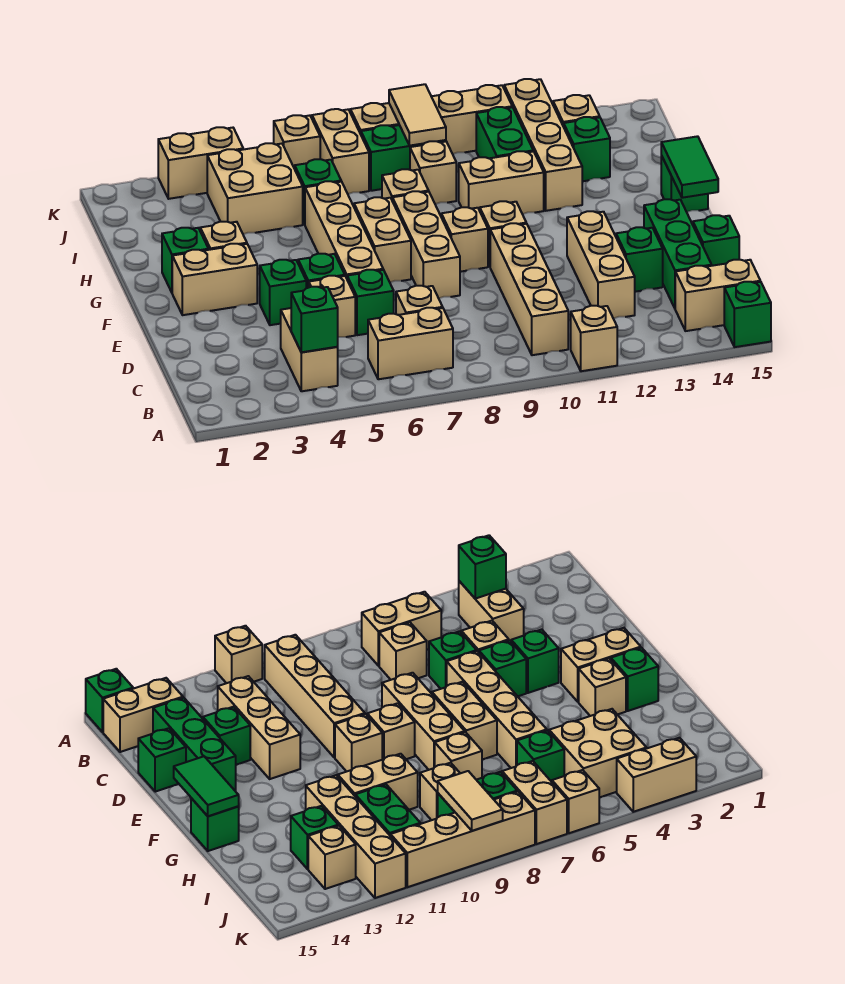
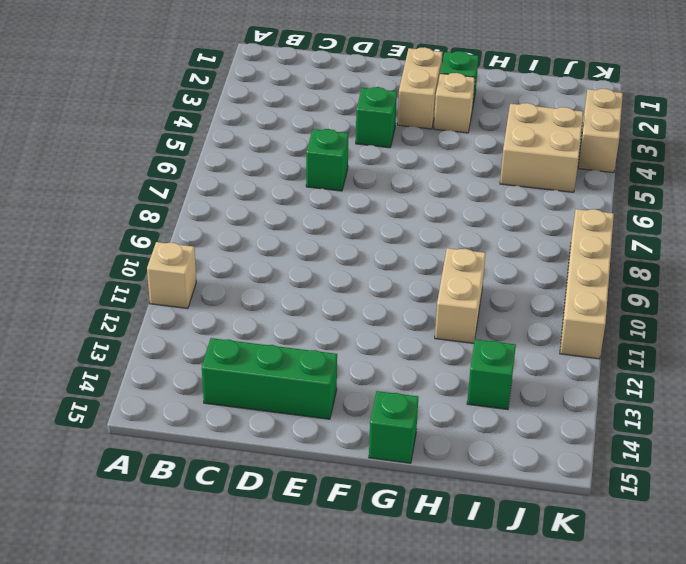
none -> green brick A15 level 1
none -> tan brick B4:C4 level 1
none -> tan brick B6:B7 level 1
none -> tan brick B10:E10 level 1

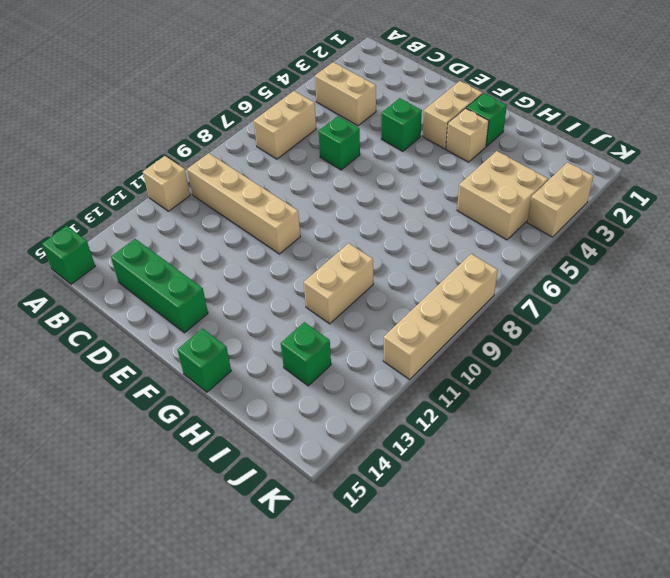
none -> tan brick B14:B15 level 1
none -> tan brick C7 level 1
none -> tan brick C12:E12 level 1
none -> tan brick D5 level 1

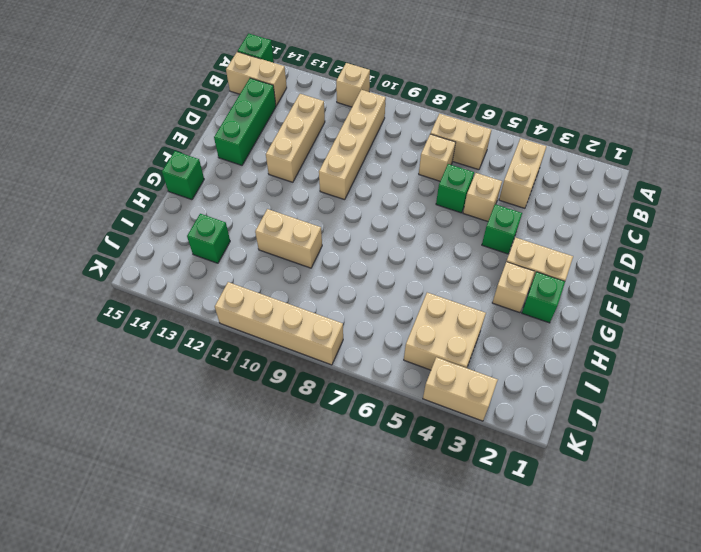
none -> green brick D13 level 1
none -> green brick D15 level 1
none -> green brick E5 level 1
none -> tan brick E6:H6 level 1

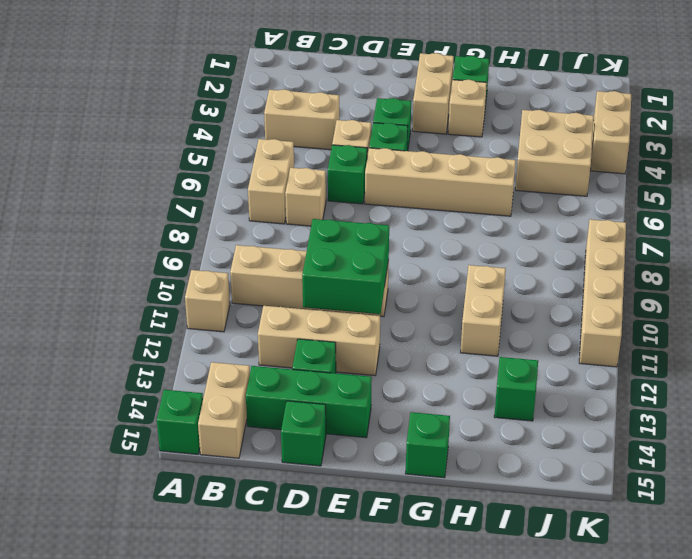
green brick D10:E11 level 2 -> none
none -> tan brick E8:G8 level 1
none -> tan brick F7:G7 level 1
none -> tan brick F9 level 1
none -> tan brick F10 level 1

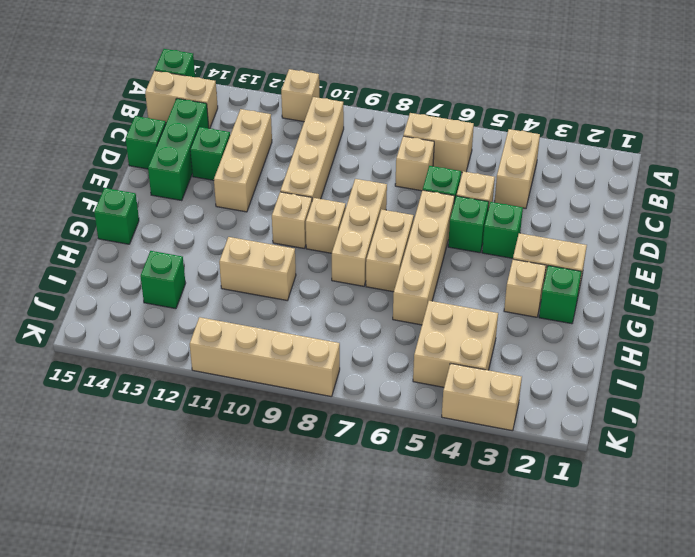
none -> tan brick H8 level 1
none -> tan brick H12:K12 level 1
none -> green brick I6 level 1
none -> tan brick I9 level 1

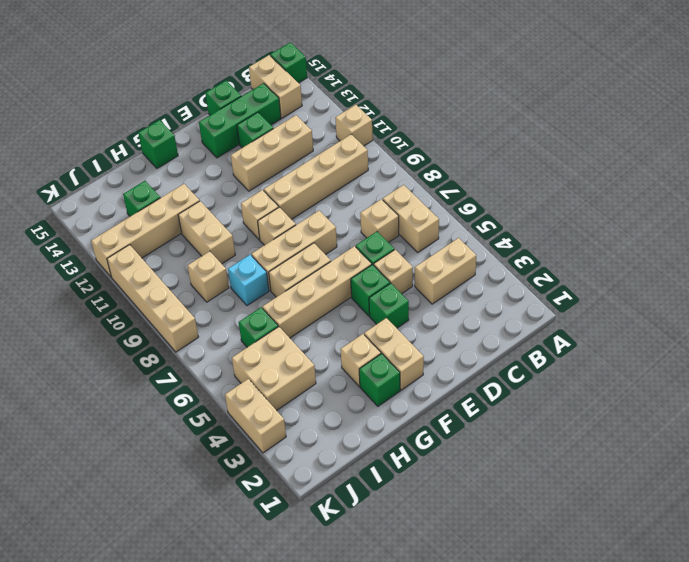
cyan brick H8 level 1 -> tan brick H8 level 1
none -> green brick I11:J11 level 1
none -> tan brick J7:K7 level 1
none -> green brick J8:J9 level 1
none -> tan brick J13 level 1

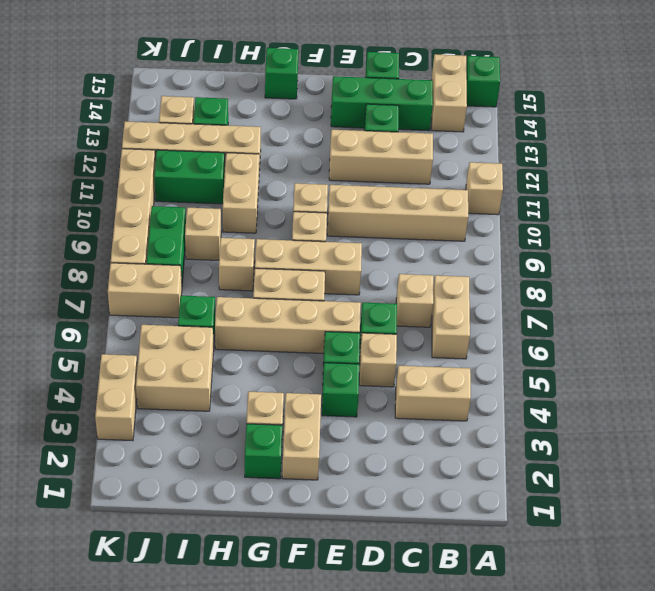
none -> tan brick K6 level 1
none -> green brick B4 level 2
none -> green tile F15:G15 level 2
none -> tan tile J9:K9 level 2

